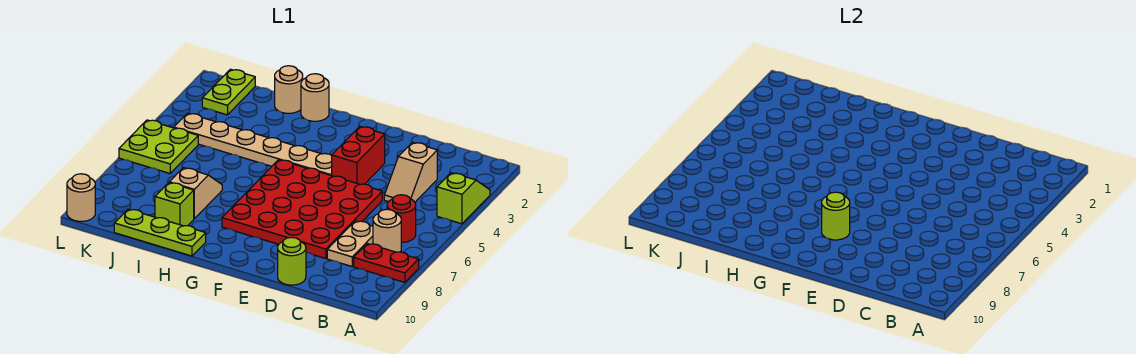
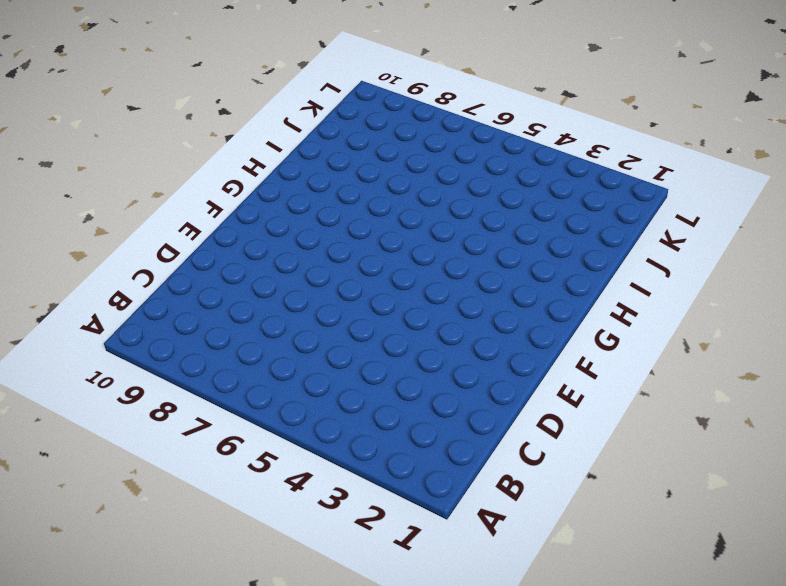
none -> lime slope A3:A4 level 1 top 4
none -> red plate A8:B8 level 1
none -> red round brick B6 level 1

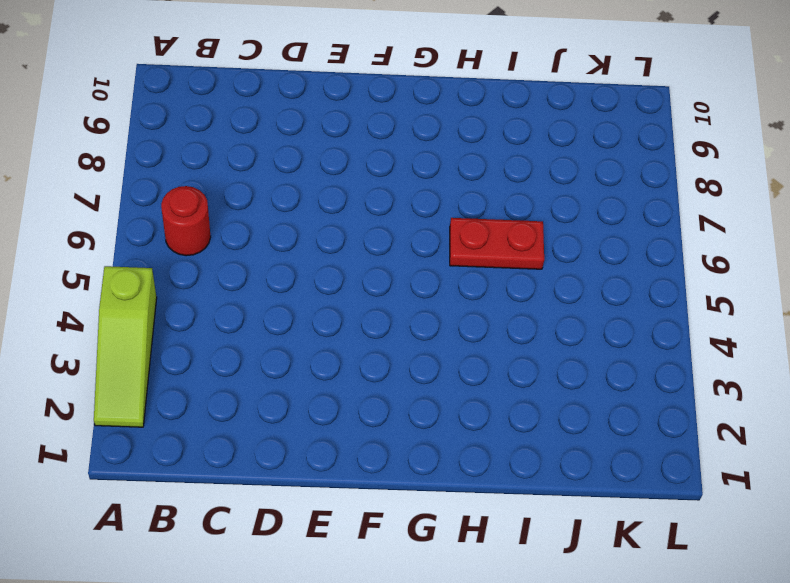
lime slope A2:A4 level 1 top 4 -> lime slope A3:A4 level 1 top 4
red plate H6:I6 level 1 -> red plate A8:B8 level 1
none -> tan round brick B7 level 1
none -> tan slope C3:C4 level 1 top 3
none -> tan plate C7:C8 level 1

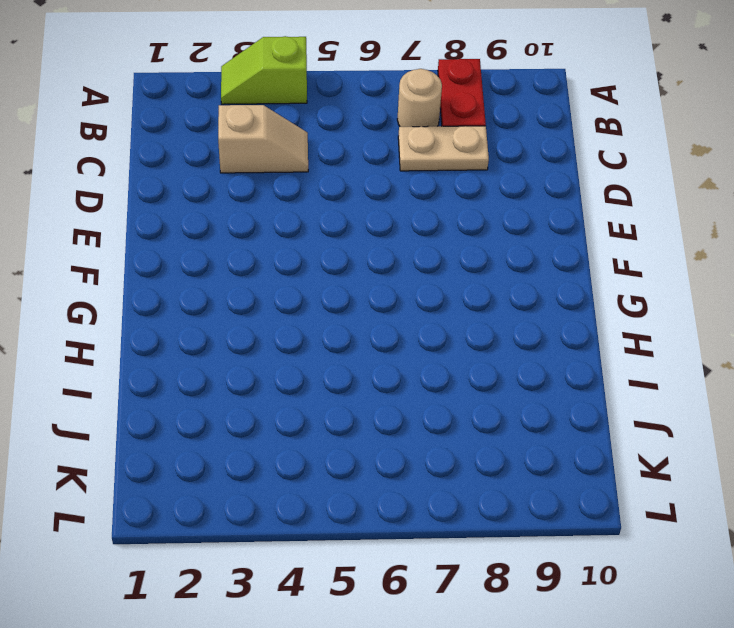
none -> red round brick B6 level 1
none -> red plate D5:G8 level 1
none -> lime round brick D10 level 1

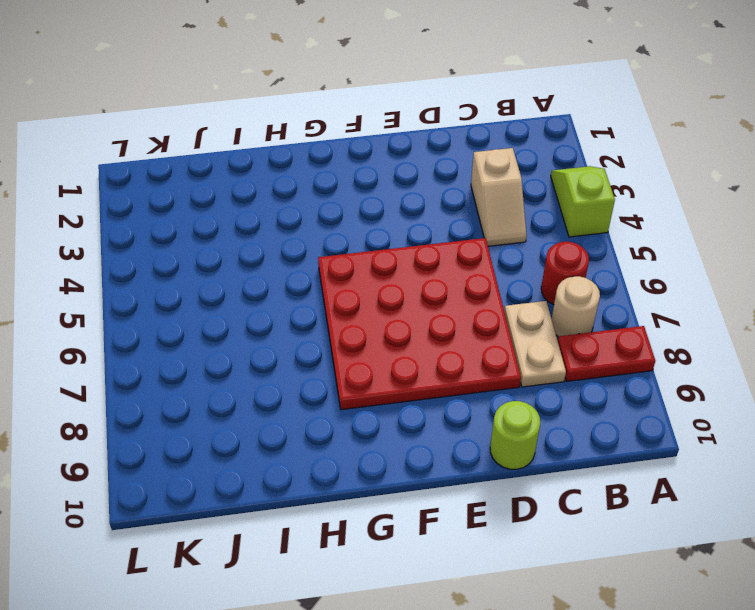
none -> red brick E3:E4 level 1
none -> tan plate F4:K4 level 1
none -> tan round brick H1 level 1

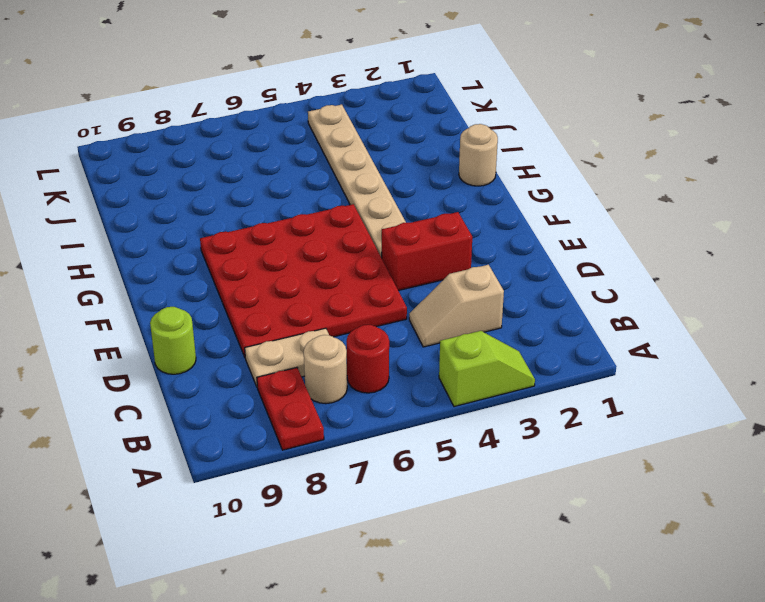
none -> lime plate H10:J10 level 1
none -> tan round brick I1 level 1
none -> tan slope I7:I8 level 1 top 8

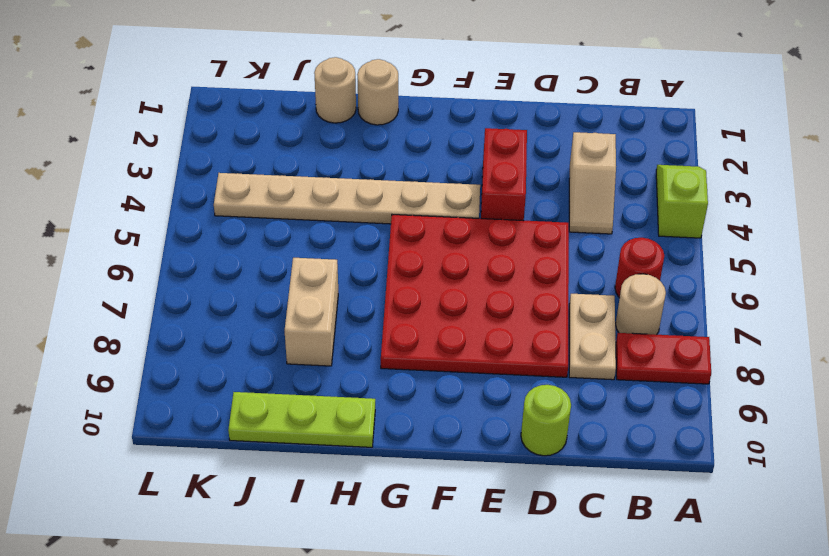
tan brick I7:I8 level 1 -> tan slope I7:I8 level 1 top 8
none -> lime brick I9 level 1
none -> lime plate K1:K2 level 1
none -> lime plate K5:L6 level 1

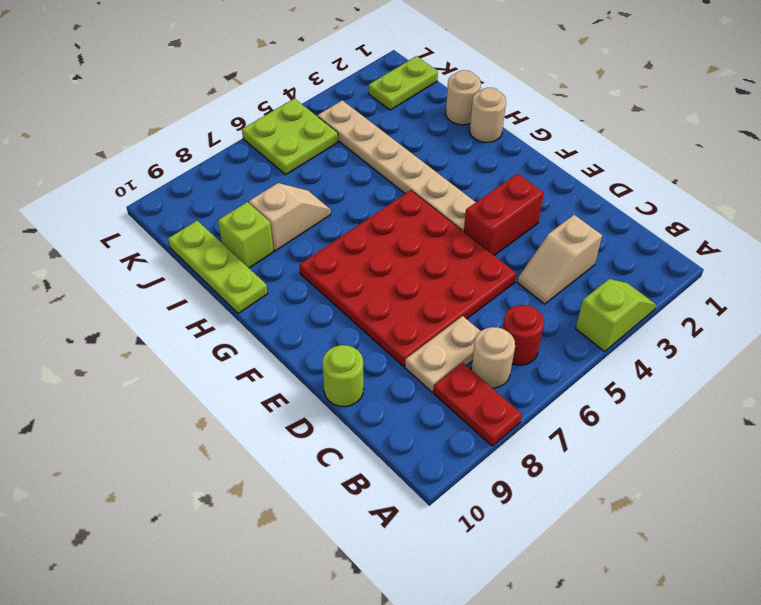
none -> tan round brick L10 level 1
none -> lime round brick F8 level 2

